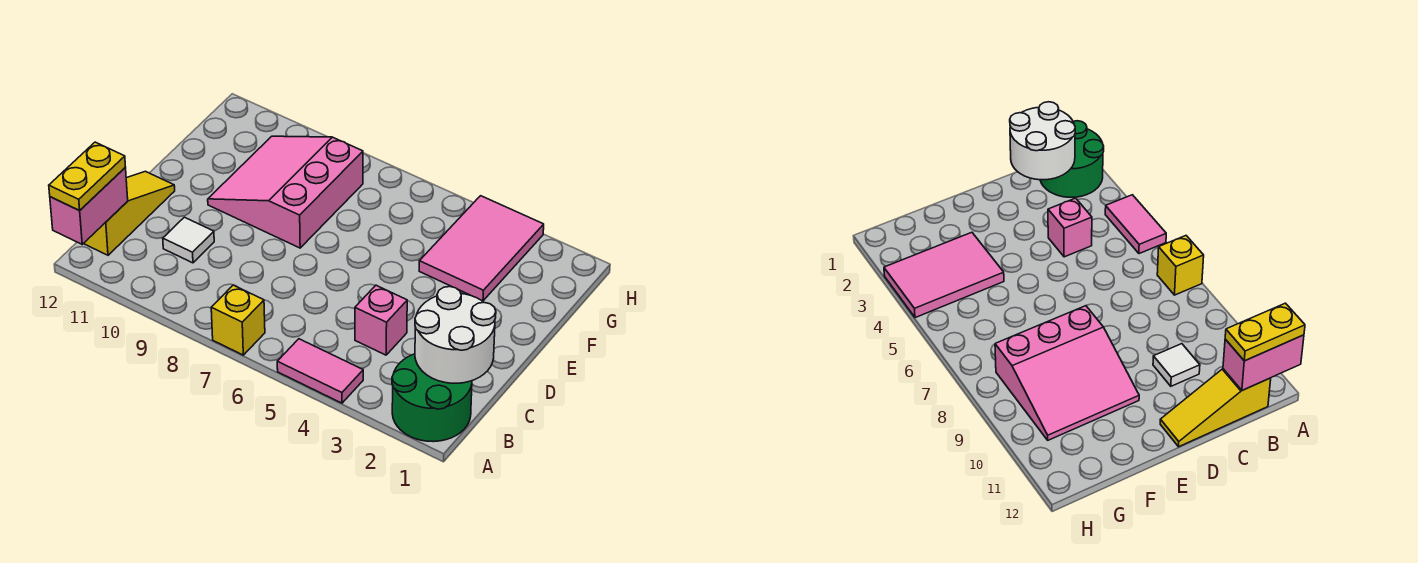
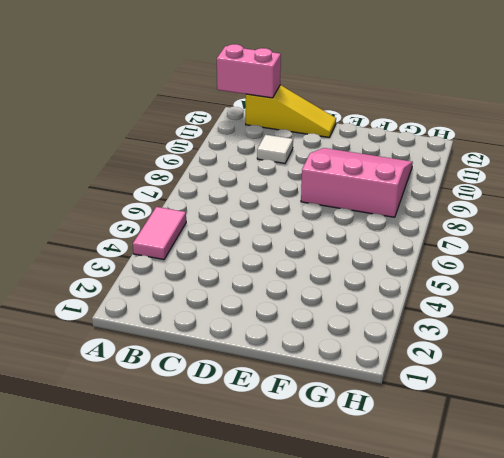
none -> green round brick A1:B2 level 1
none -> yellow brick A7 level 1

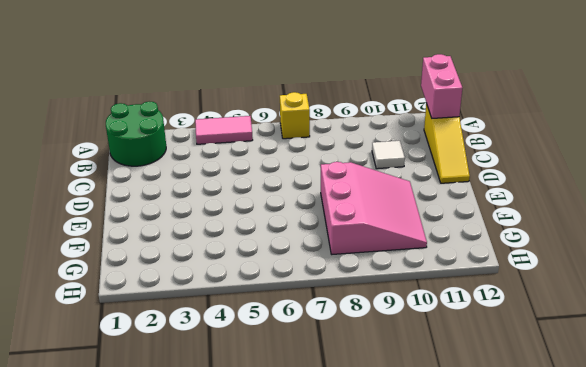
none -> pink brick C4 level 1
none -> pink tile F3:H4 level 1

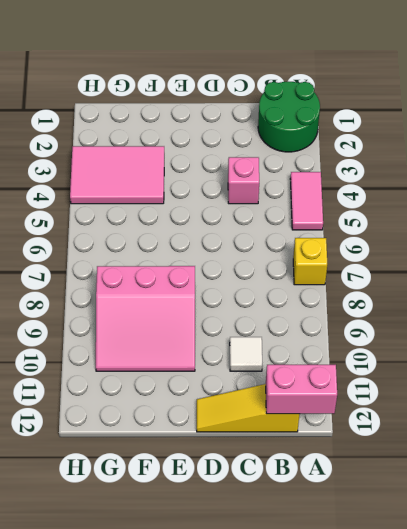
none -> white round brick B1:C2 level 2
none -> yellow plate A12:B12 level 3

